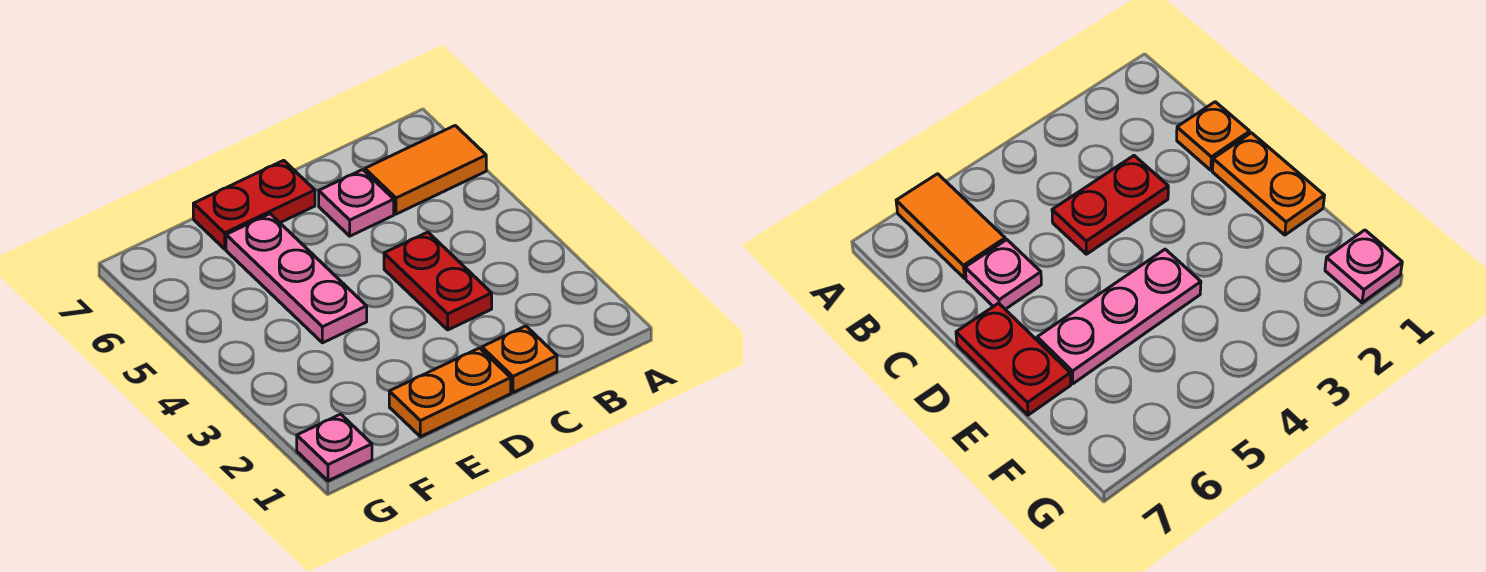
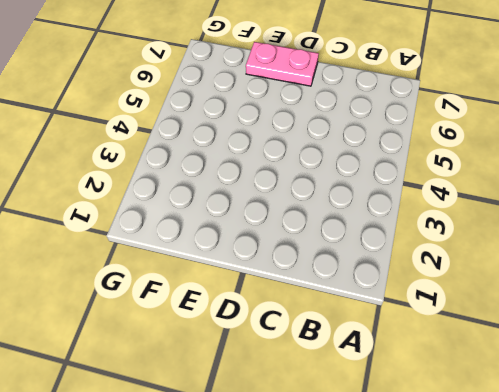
pink plate D7:E7 level 1 -> red plate D7:E7 level 1
none -> orange tile A6:B6 level 1
none -> orange plate C1 level 1

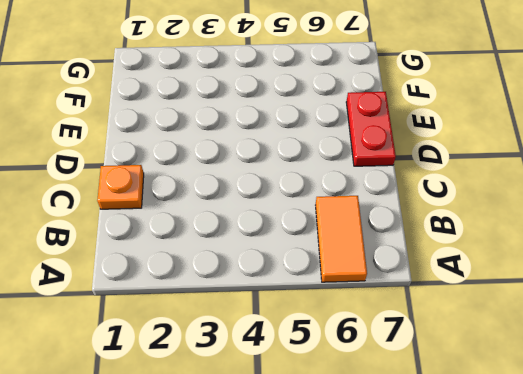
none -> red plate C3:C4 level 1
none -> pink plate C6 level 1

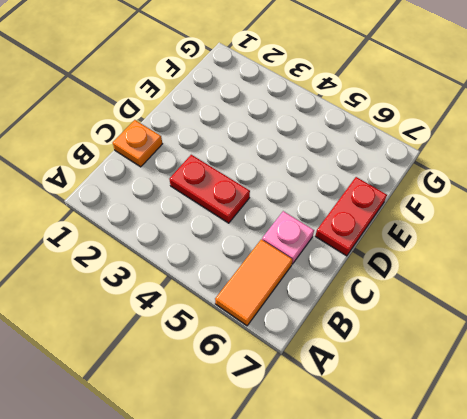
none -> orange plate D1:E1 level 1
none -> pink plate E4:E6 level 1

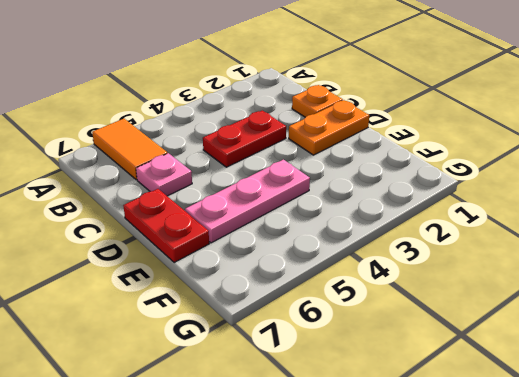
orange plate D1:D2 level 1 -> orange plate D1:E1 level 1
none -> pink plate G1 level 1

